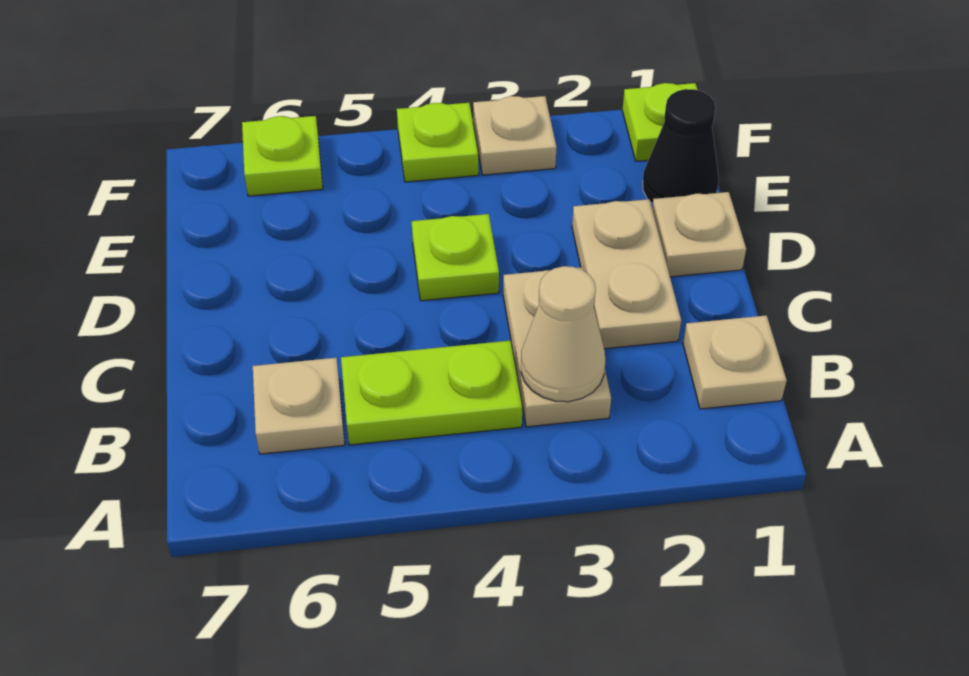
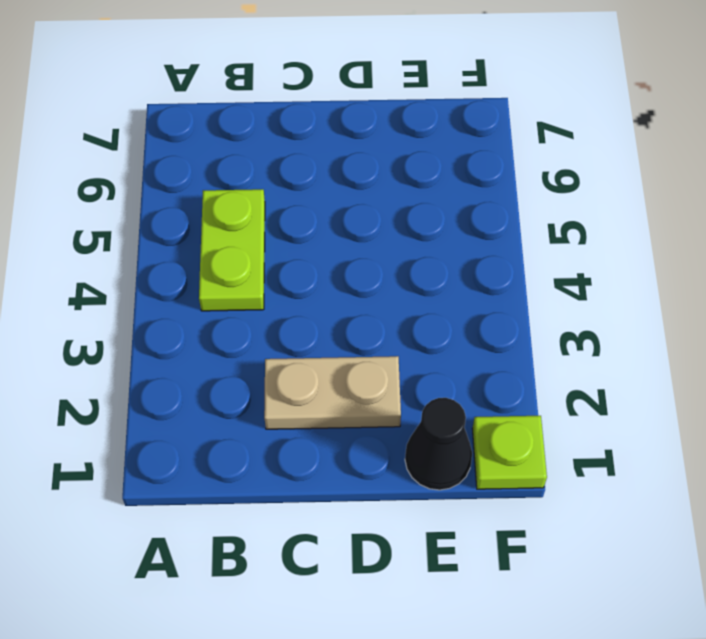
none -> tan plate B1 level 1
none -> tan plate B3:C3 level 1
none -> tan plate B6 level 1

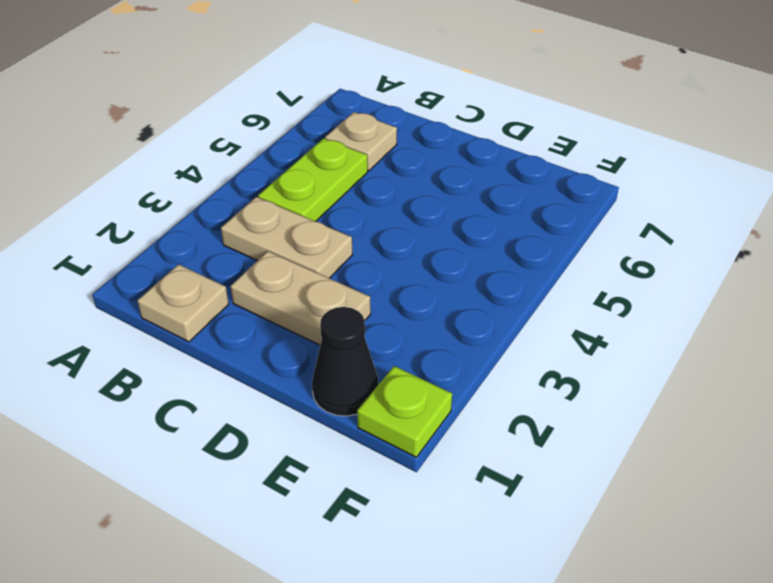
none -> tan plate D1 level 1
none -> lime plate D4 level 1
none -> tan plate F3 level 1

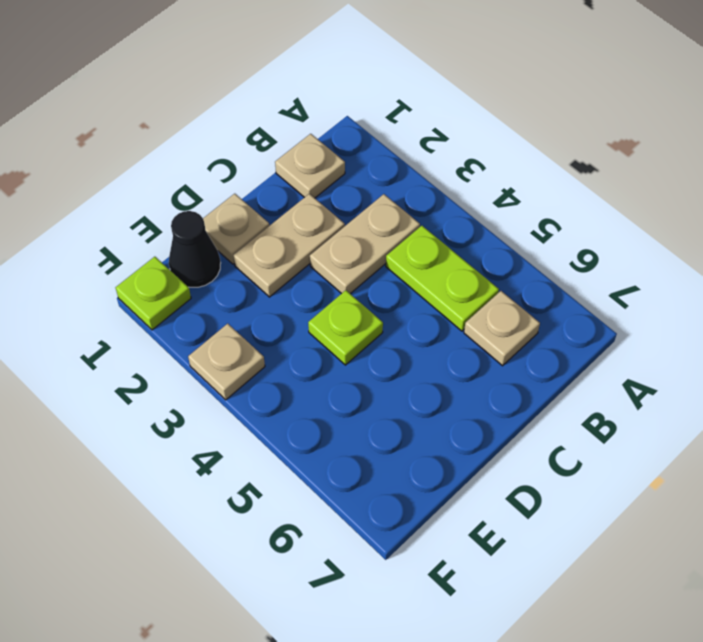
none -> lime plate F4 level 1
none -> lime plate F6 level 1
none -> tan cone B3 level 2

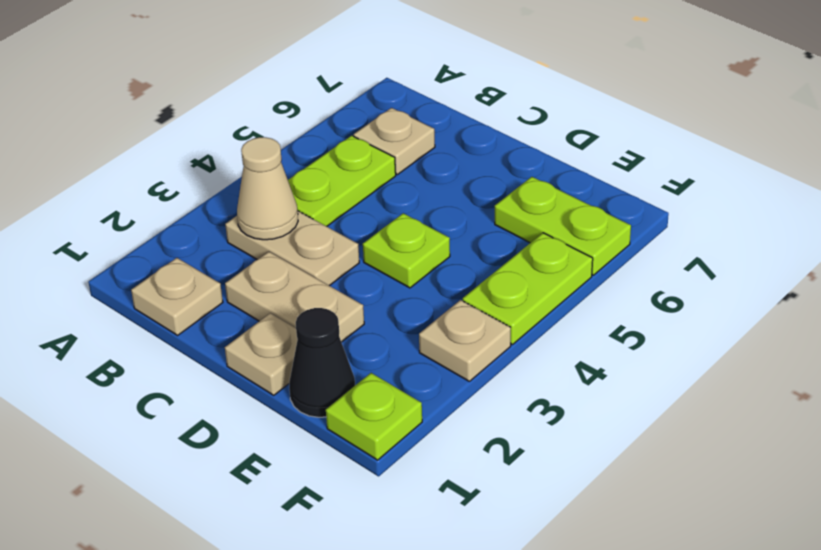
lime plate E6:F6 level 1 -> lime plate F6 level 1
lime plate F4:F5 level 1 -> lime plate F4 level 1

